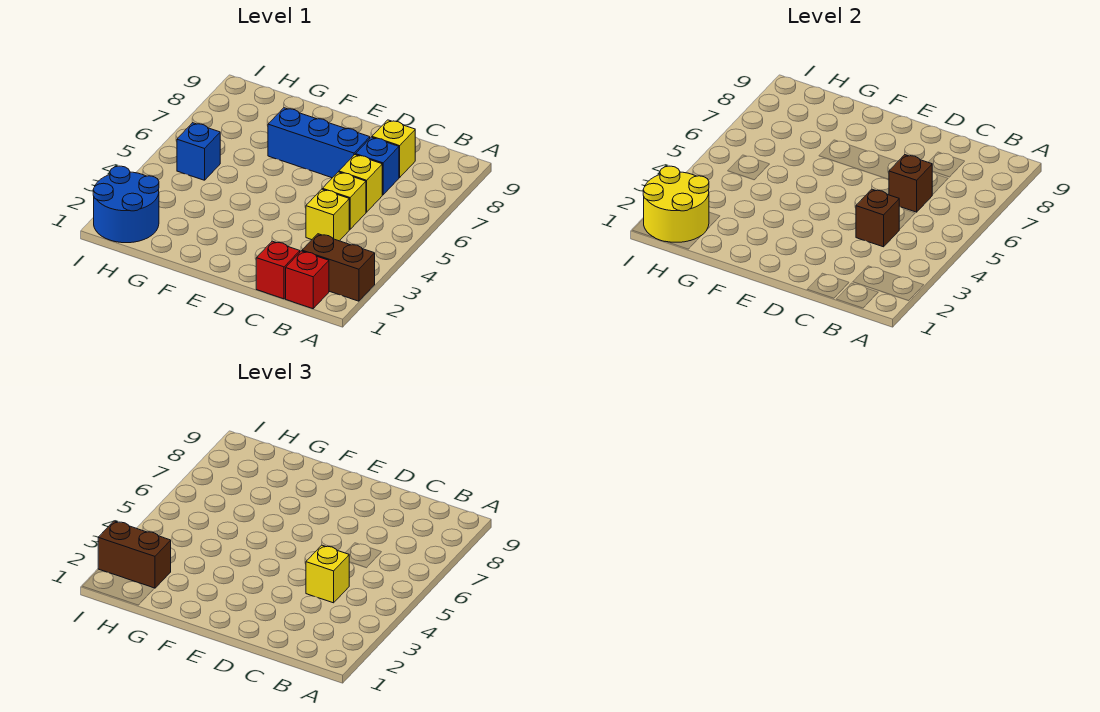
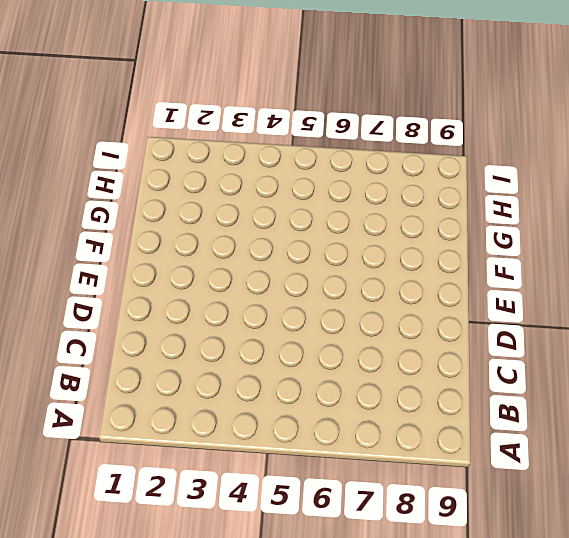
none -> brown brick A2:B2 level 1
none -> red brick B1 level 1
none -> red brick C1 level 1

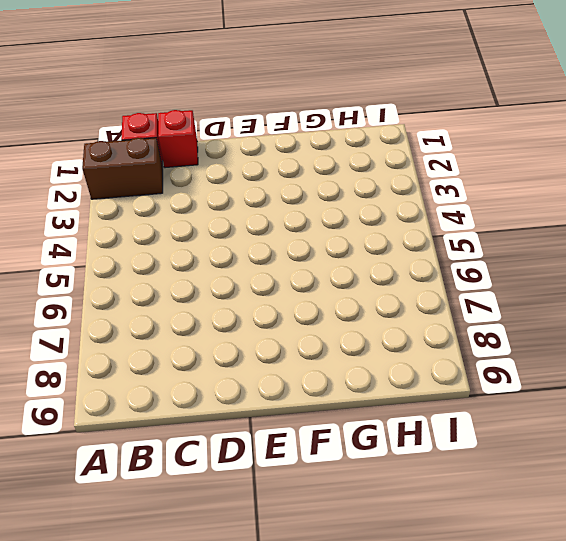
none -> yellow brick C4 level 1
none -> yellow brick C5 level 1
none -> yellow brick C6 level 1

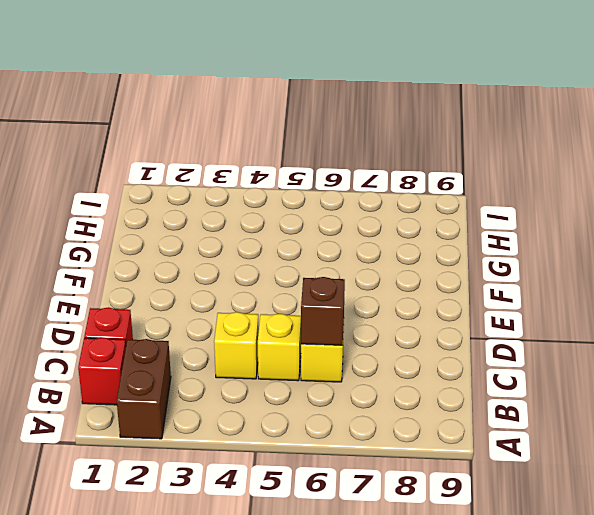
none -> blue brick C7 level 1
none -> yellow brick C8 level 1
none -> blue brick D7:F7 level 1

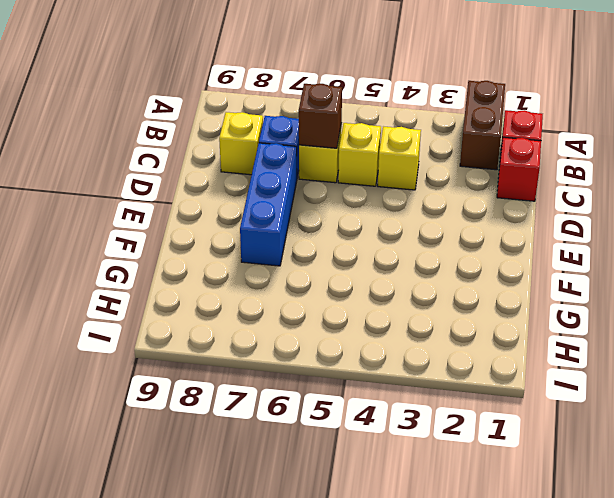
none -> blue round brick H1:I2 level 1
none -> blue brick H5 level 1
none -> brown brick C4 level 2

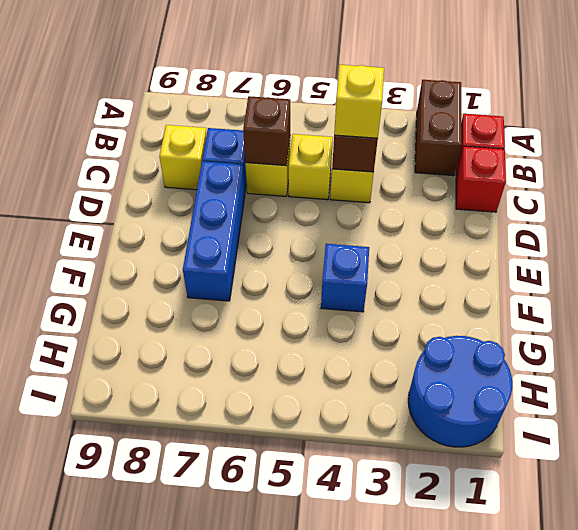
blue brick F4 level 1 -> blue brick H5 level 1
none -> yellow round brick H1:I2 level 2
none -> brown brick H2:I2 level 3

